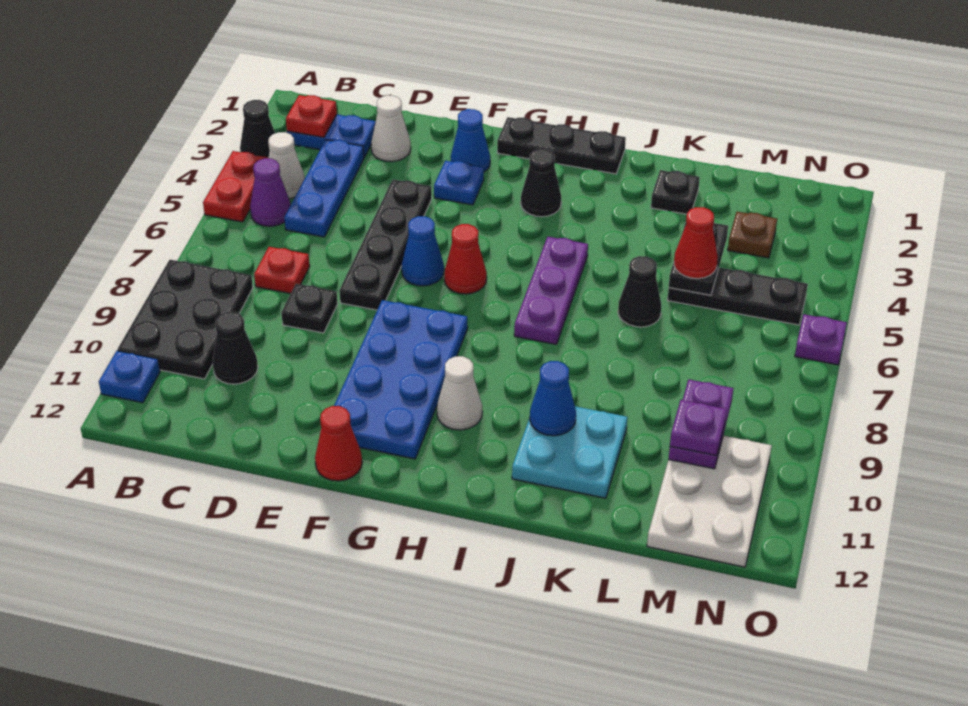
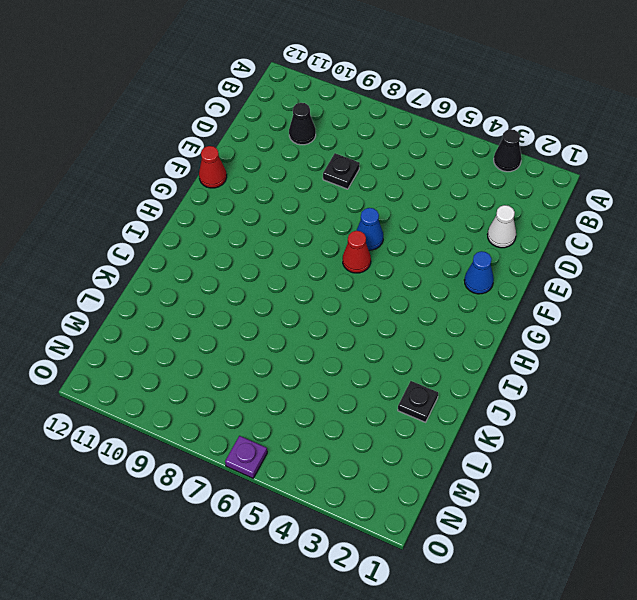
none -> red plate A4:A5 level 1
none -> black plate A8:B10 level 1
none -> blue plate A11 level 1
none -> blue plate B2:C2 level 1

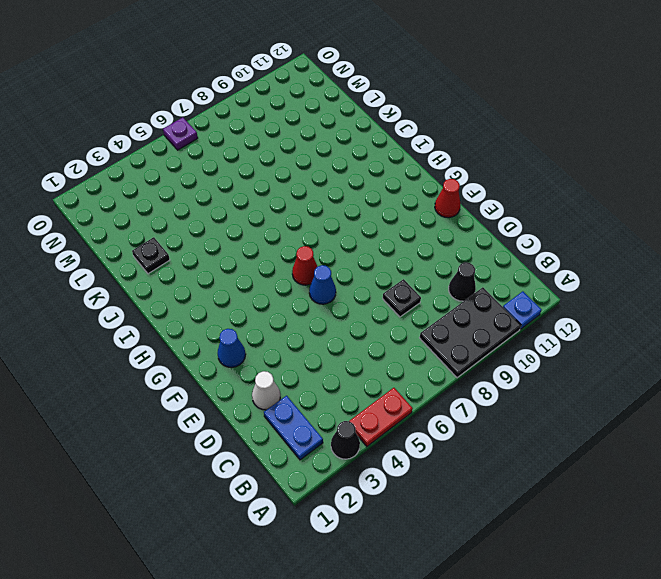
none -> white cone B4 level 1
none -> purple cone B5 level 1
none -> blue plate C3:C5 level 1
none -> red plate C7 level 1

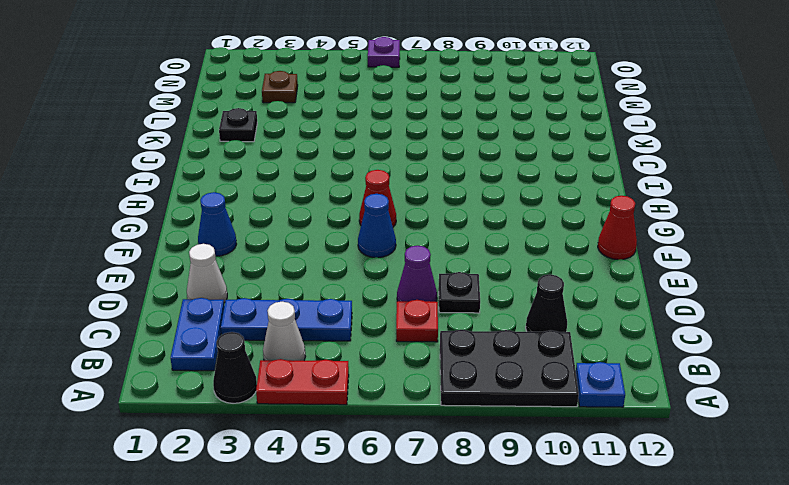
purple cone D7 level 1 -> purple cone B5 level 1
none -> black plate E4:E7 level 1
none -> blue plate F3 level 1
none -> blue plate F8:G11 level 1
none -> black plate G1:I1 level 1

